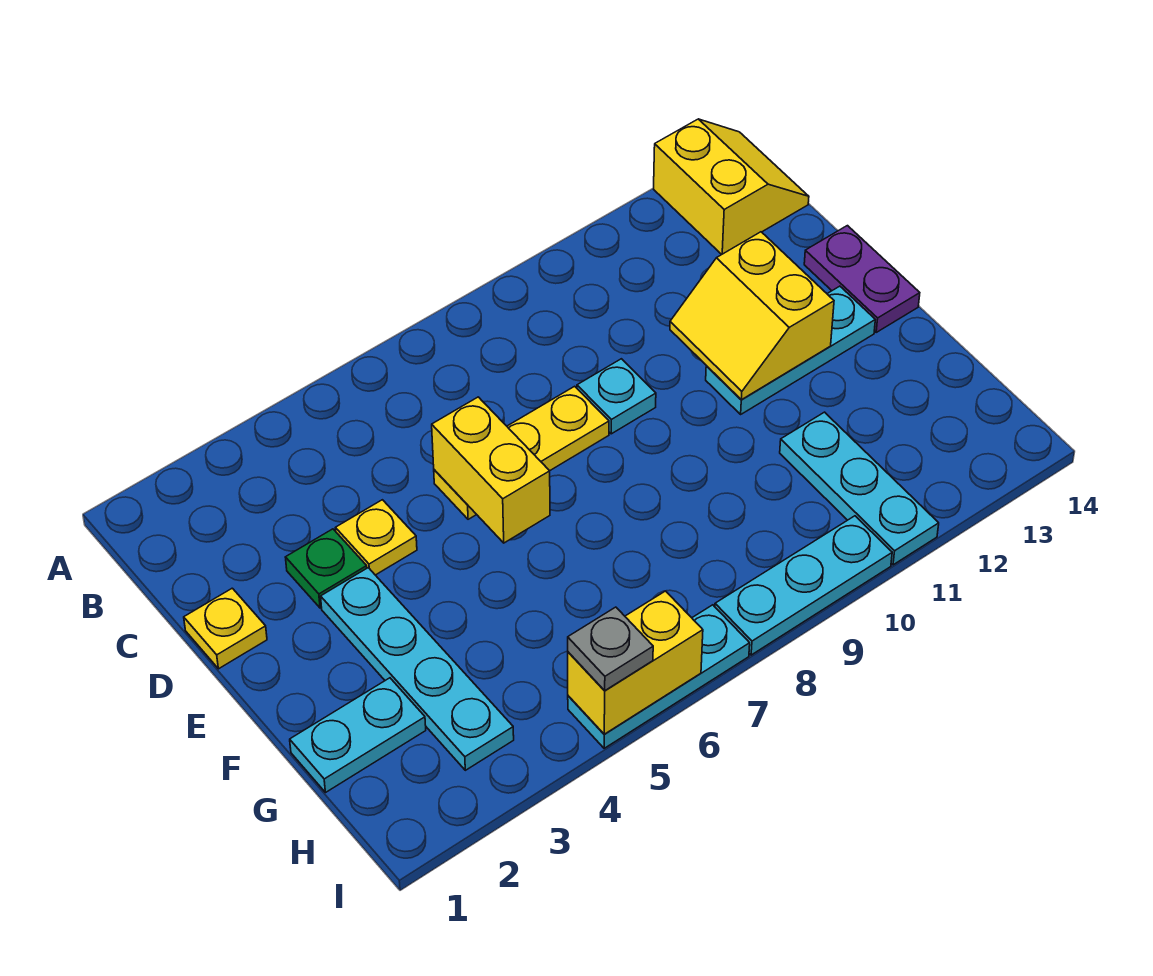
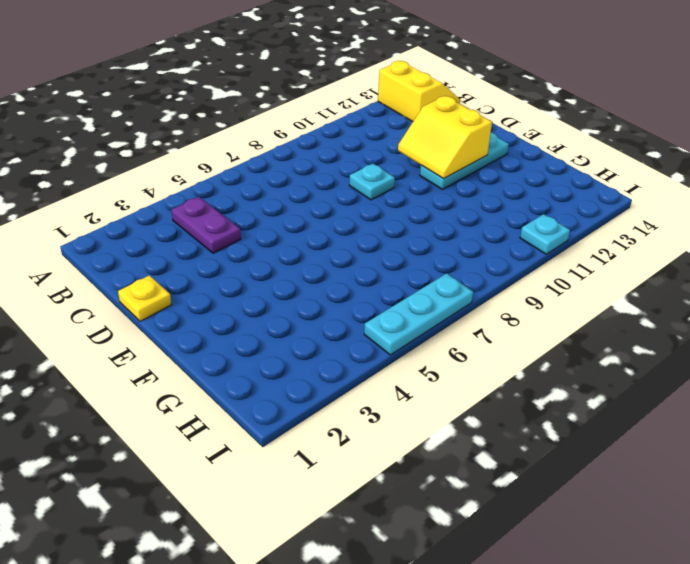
purple plate B4:C4 level 1 -> purple plate D14:E14 level 1
cyan plate I11 level 1 -> cyan plate G11:I11 level 1
none -> green plate D3 level 1
none -> yellow plate D4 level 1
none -> yellow plate D6:D8 level 1

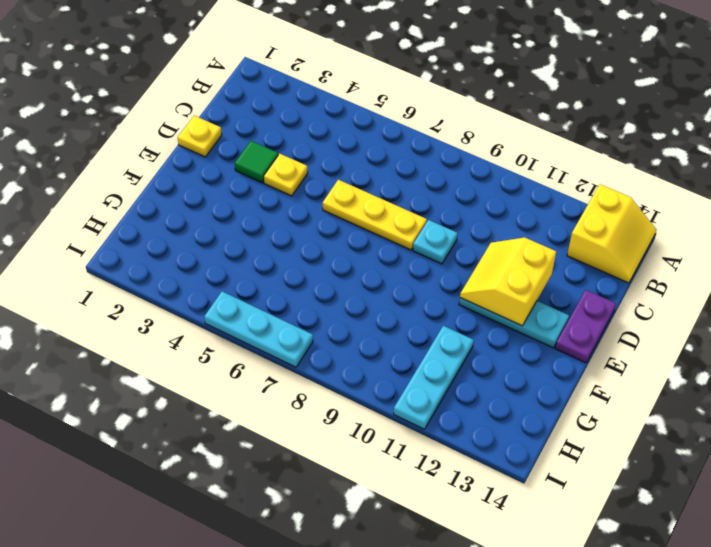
green tile D3 level 1 -> green plate D3 level 1
none -> cyan plate E3:H3 level 1
none -> cyan plate G1:G2 level 1
none -> cyan plate I8:I10 level 1

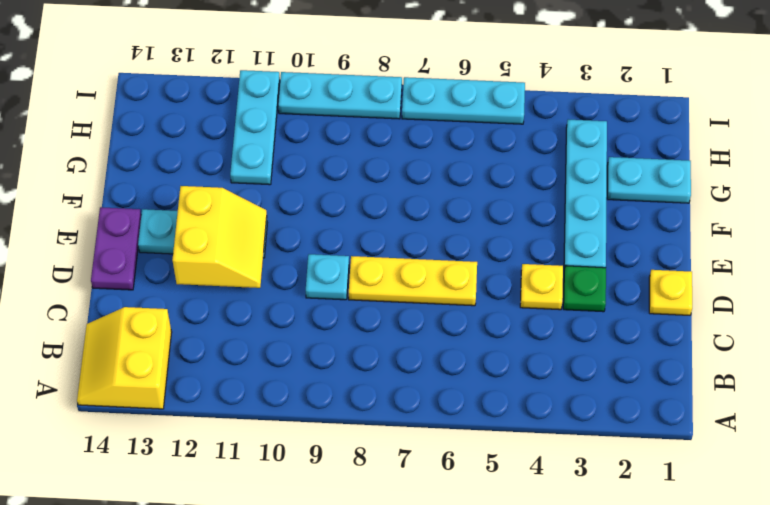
none -> yellow brick D6:E6 level 2
none -> yellow brick I5:I6 level 2
none -> grey plate I5 level 3

